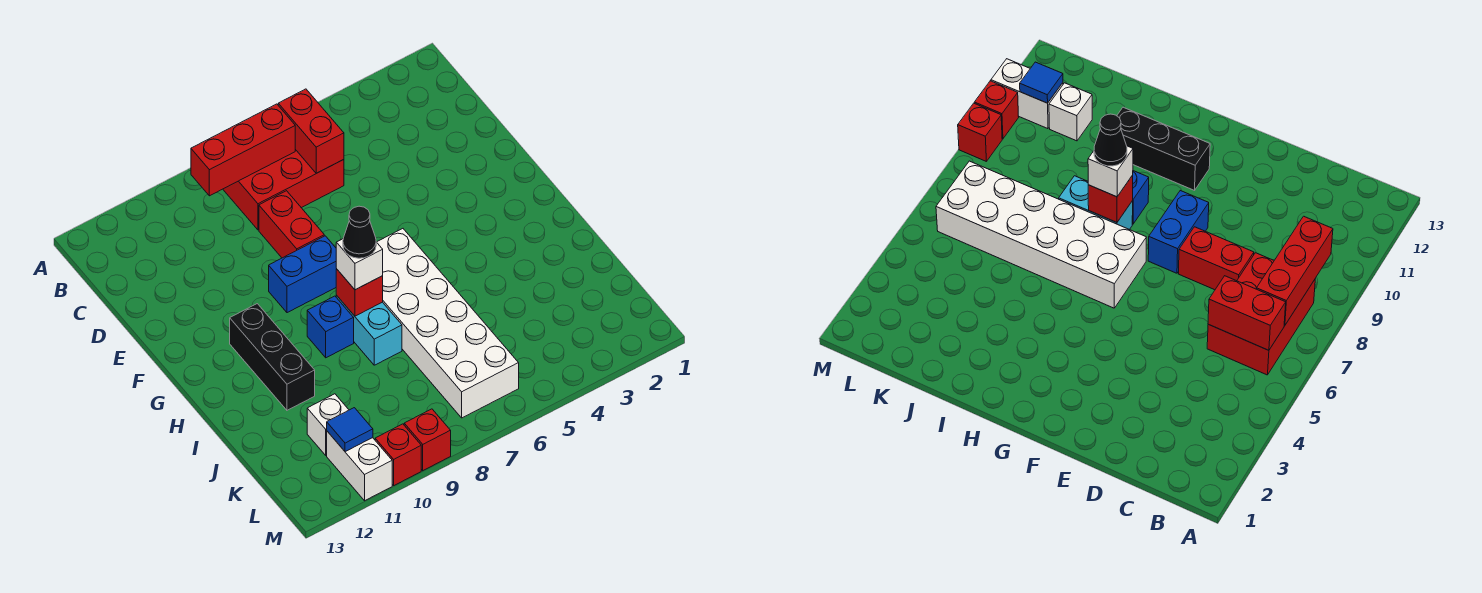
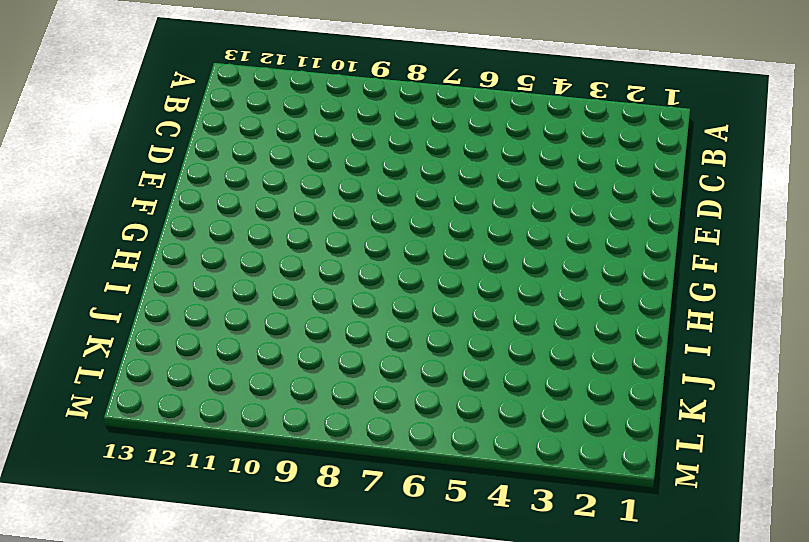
none -> red brick B6:C8 level 1
none -> red brick D8:E8 level 1
none -> blue brick F8:F9 level 1

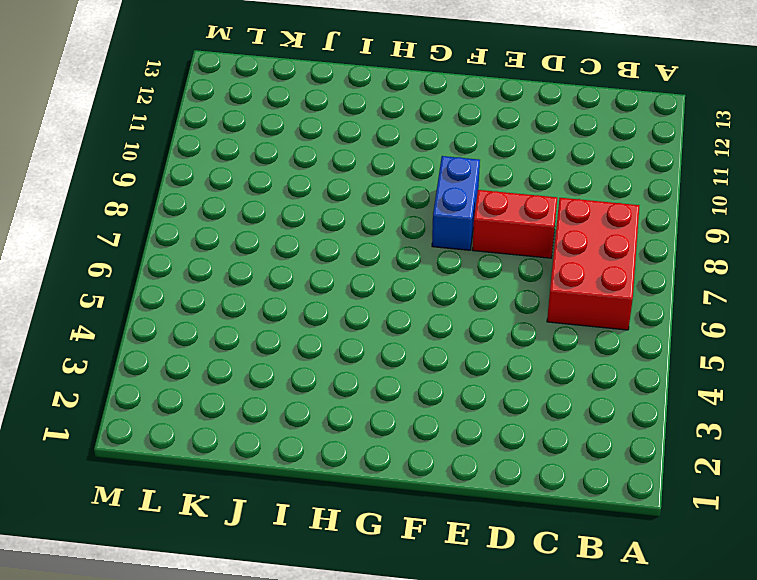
none -> white brick G6:L7 level 1
none -> black brick G11:I11 level 1
none -> cyan brick H8:I8 level 1

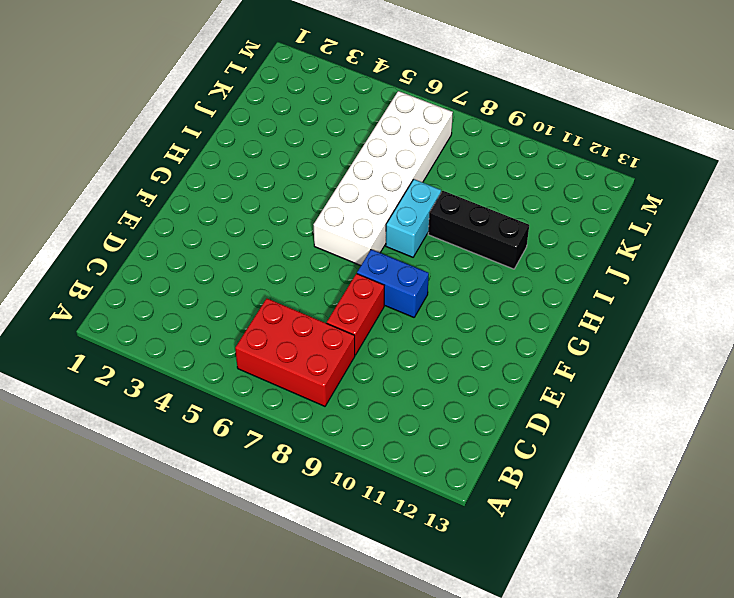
black brick I9:I11 level 1 -> black brick G11:I11 level 1
none -> blue brick H9 level 1
none -> white brick K11 level 1
none -> white brick L11:M11 level 1

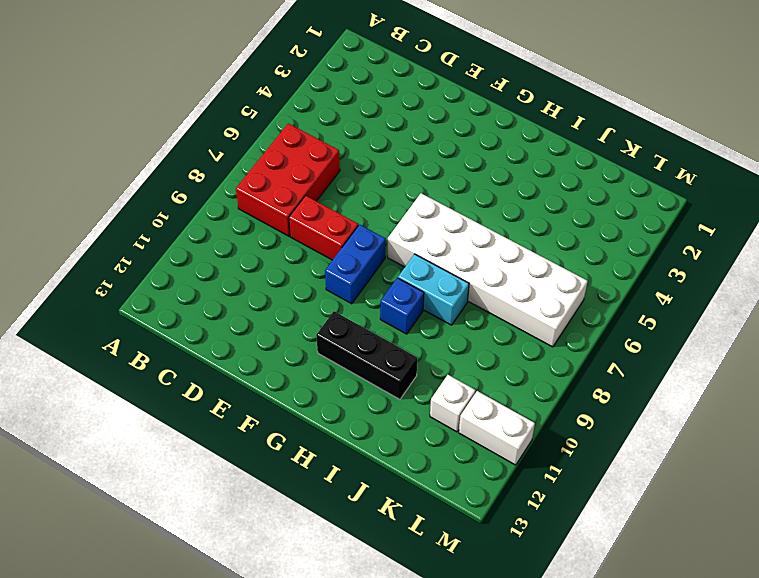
none -> red brick M9 level 1
none -> red brick M10 level 1
none -> red brick B6:C6 level 2

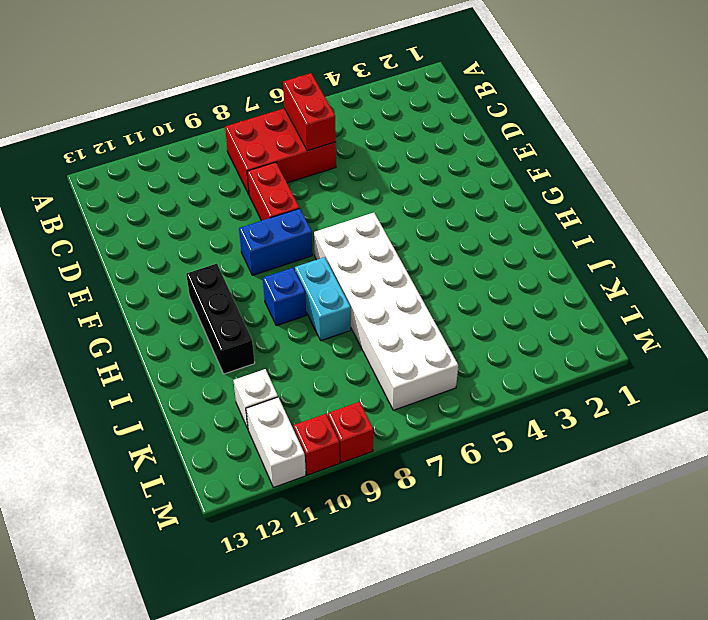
none -> red brick B7:B9 level 2
none -> red brick H8 level 2
none -> blue tile L11 level 2

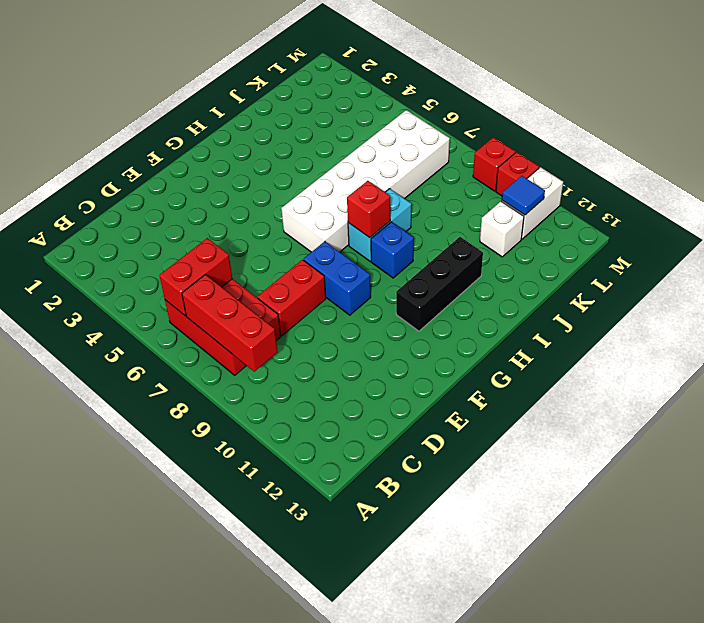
none -> white brick H8 level 3
none -> black cone H8 level 4

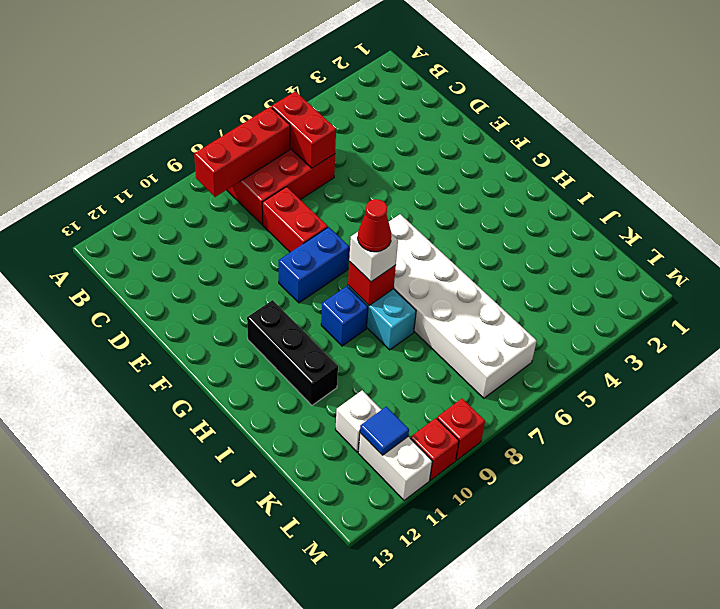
red cone H8 level 4 -> black cone H8 level 4

